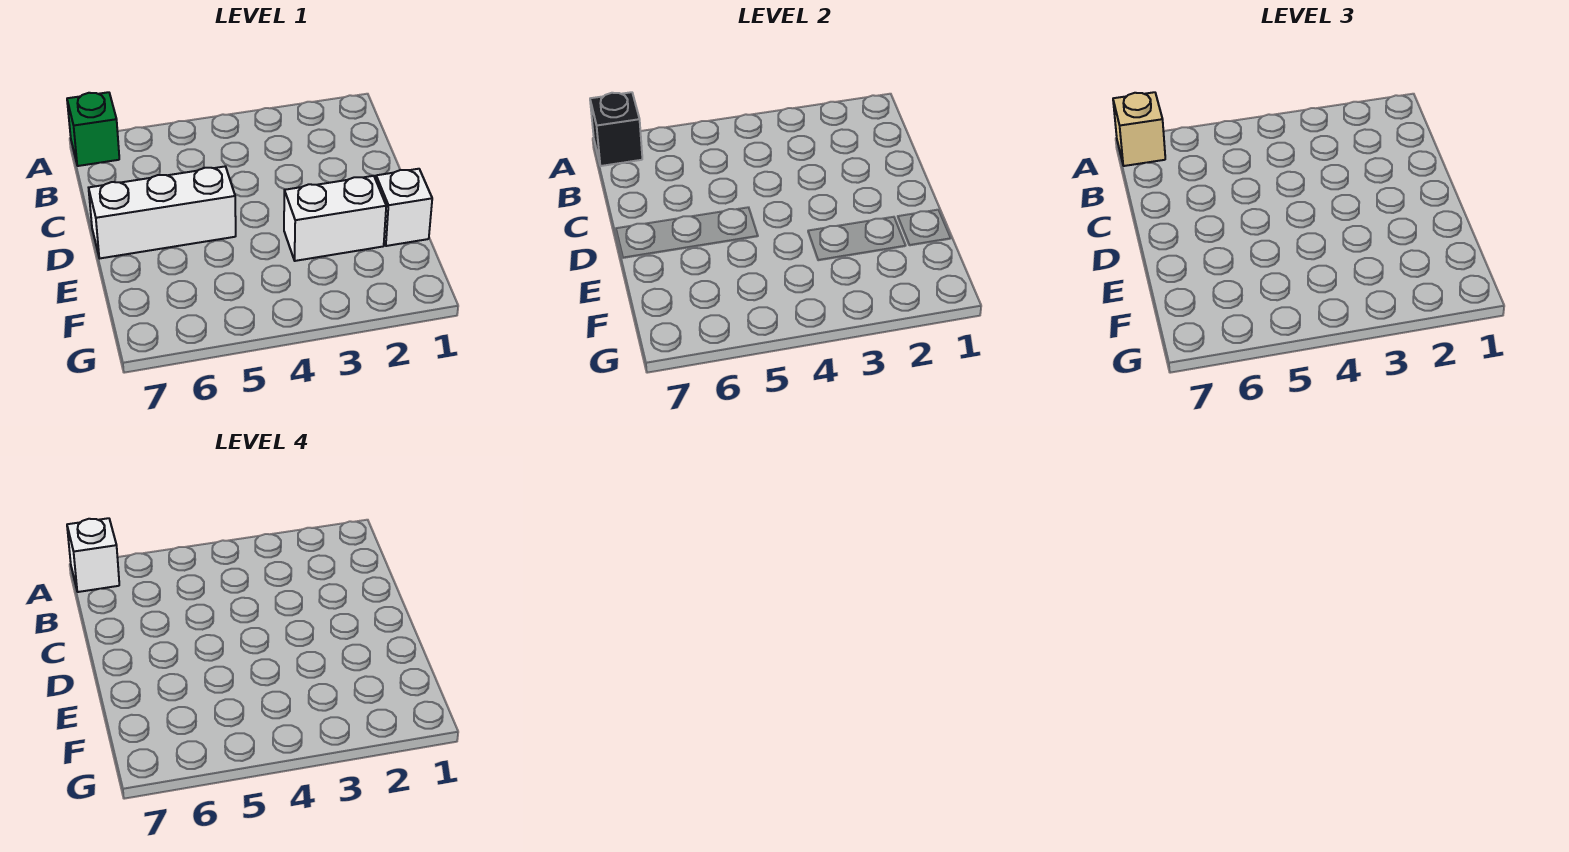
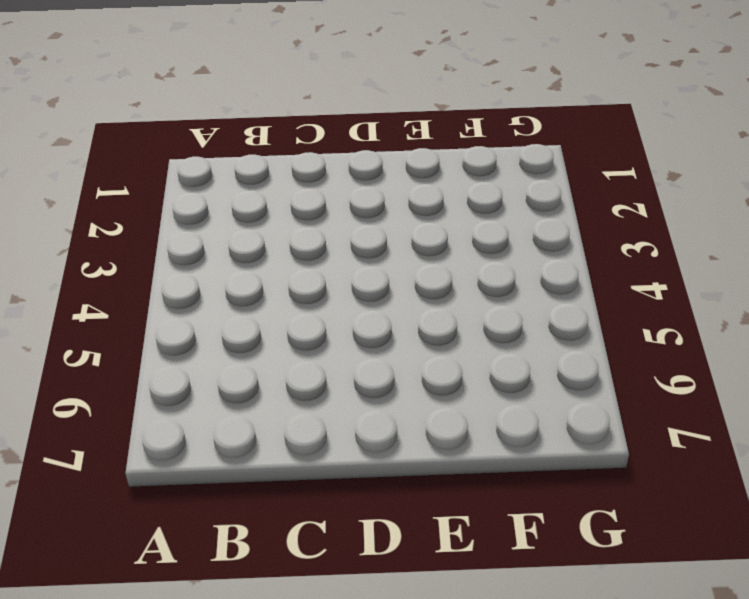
none -> green brick A7 level 1
none -> white brick D5:D7 level 1

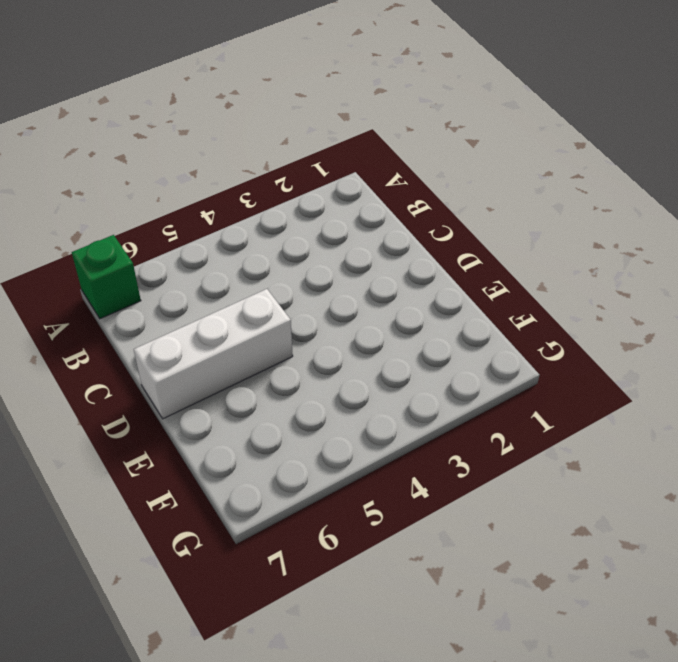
none -> white brick E1 level 1
none -> white brick E2:E3 level 1

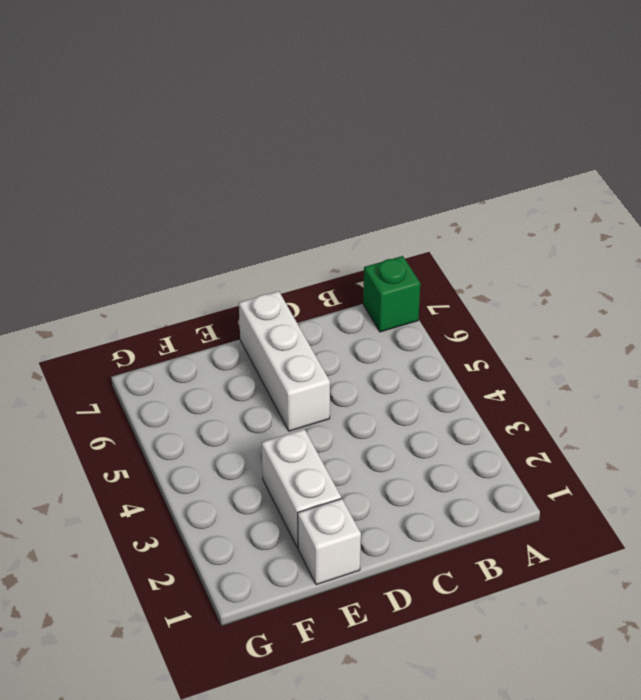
none -> black brick A7 level 2
none -> tan brick A7 level 3

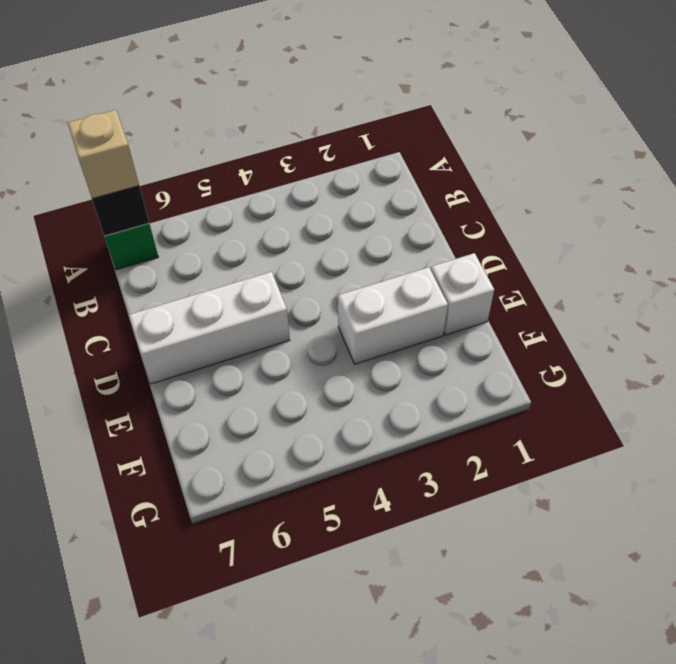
none -> white brick A7 level 4

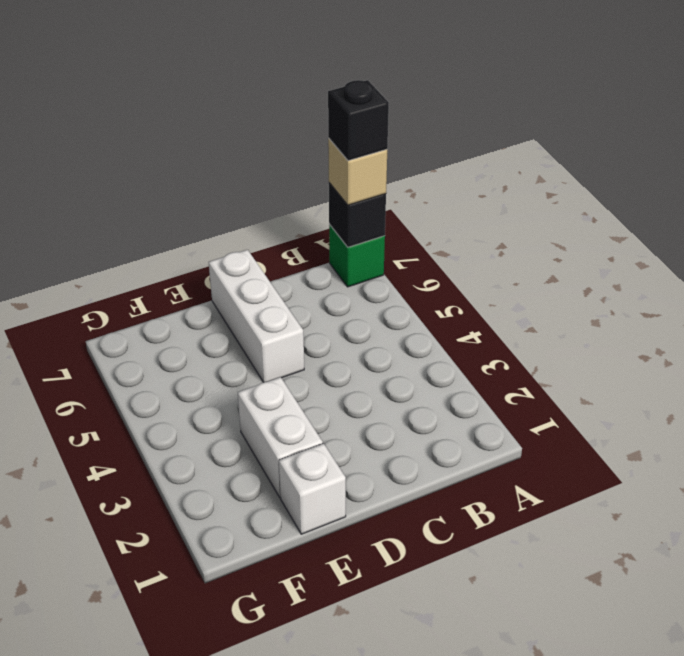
black brick A7 level 4 -> white brick A7 level 4

